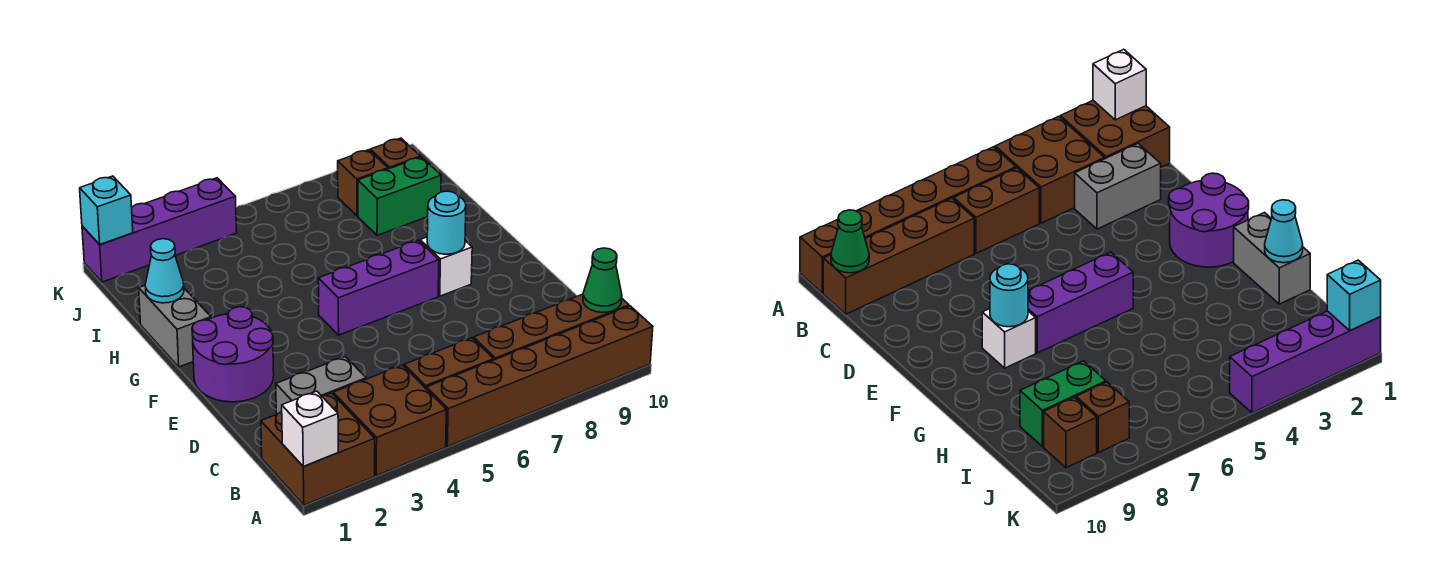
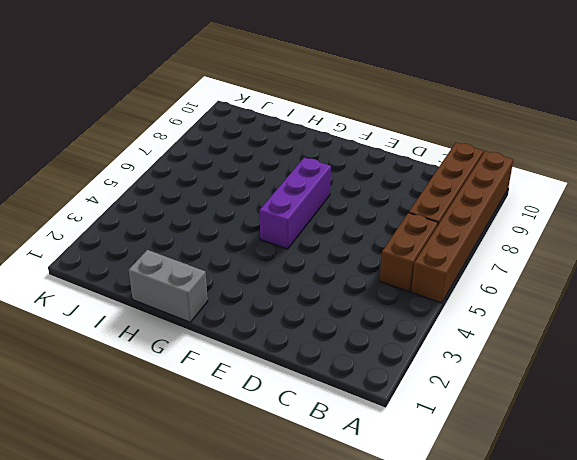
none -> brown brick A1:B2 level 1
none -> brown brick A3:B4 level 1
none -> grey brick C2:C3 level 1

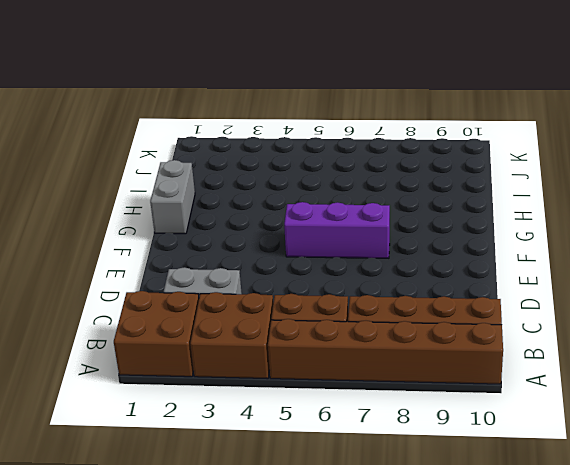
none -> purple round brick E1:F2 level 1
none -> white brick F8 level 1
none -> green brick I8:I9 level 1

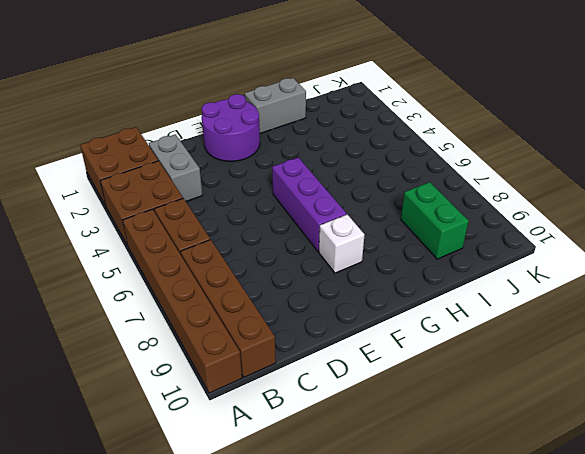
none -> brown brick J8 level 1
none -> brown brick J9 level 1
none -> purple brick K1:K4 level 1

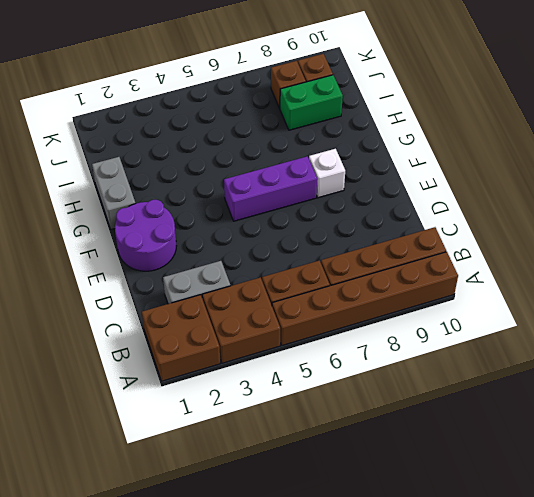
none -> purple brick K1:K4 level 1
none -> white brick A1 level 2
none -> green cone B10 level 2

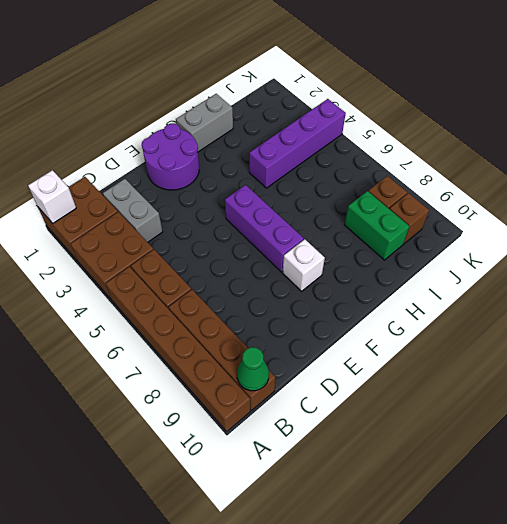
purple brick H4:K4 level 1 -> purple brick K1:K4 level 1
none -> cyan round brick F8 level 2
none -> cyan cone H1 level 2
none -> cyan brick K1 level 2

